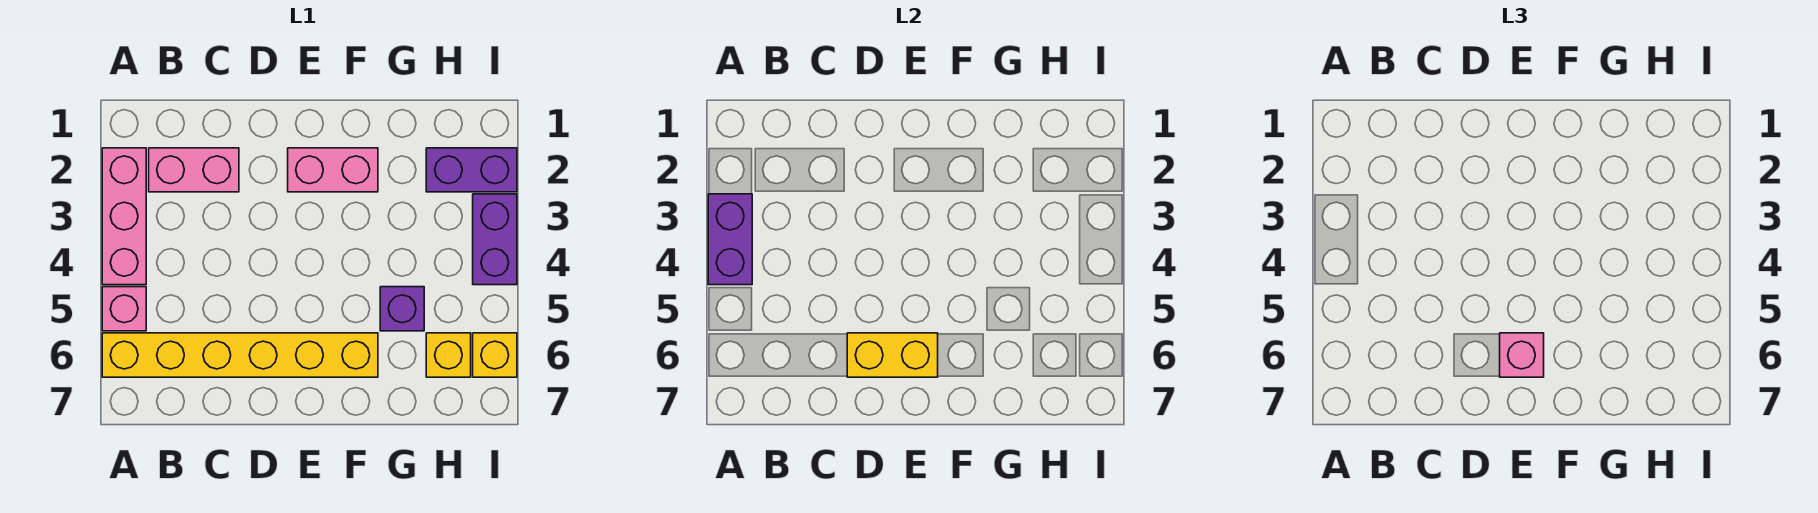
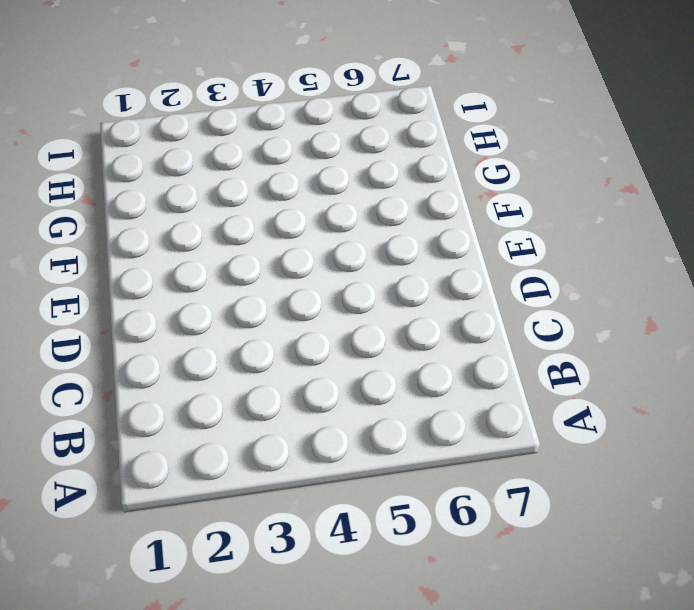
none -> pink brick A2:A4 level 1
none -> pink brick A5 level 1
none -> yellow brick A6:F6 level 1

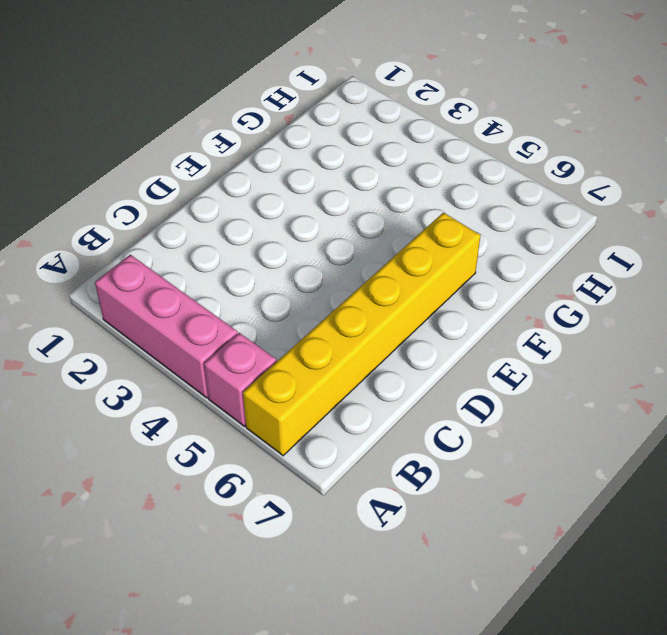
none -> pink brick B2:C2 level 1
none -> pink brick E2:F2 level 1
none -> purple brick G5 level 1

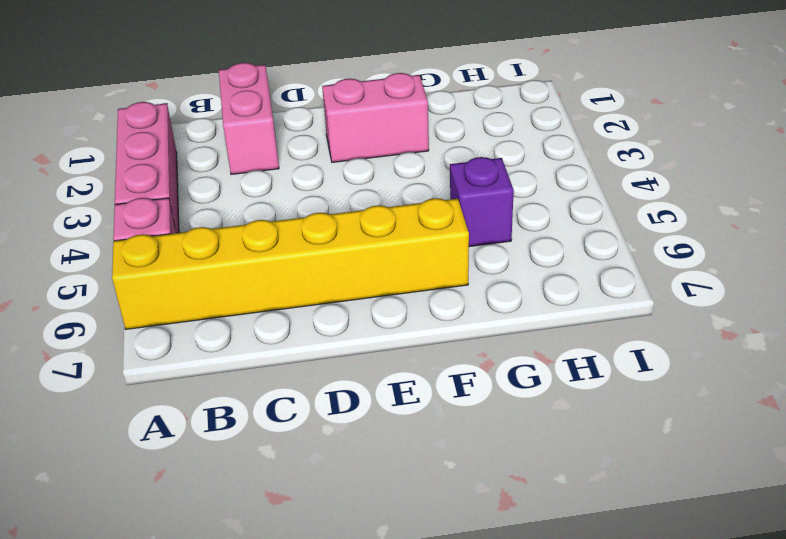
pink brick C1:C2 level 1 -> pink brick B2:C2 level 1
none -> purple brick H2:I2 level 1
none -> yellow brick H6 level 1
none -> purple brick I3:I4 level 1

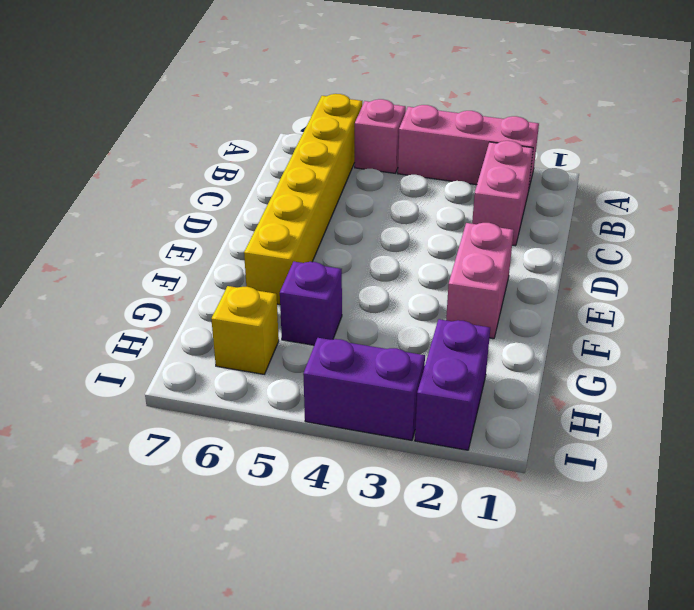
none -> yellow brick I6 level 1
none -> purple brick A3:A4 level 2
none -> yellow brick D6:E6 level 2

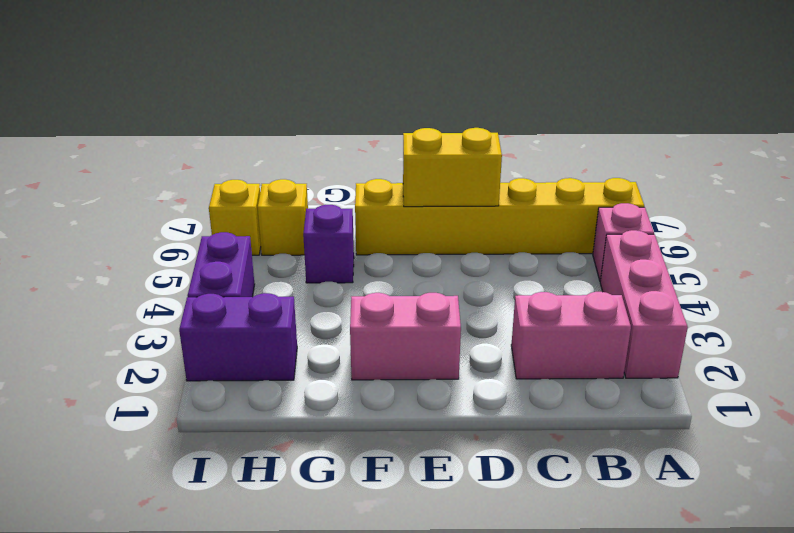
none -> purple brick A3:A4 level 2
none -> pink brick E6 level 3

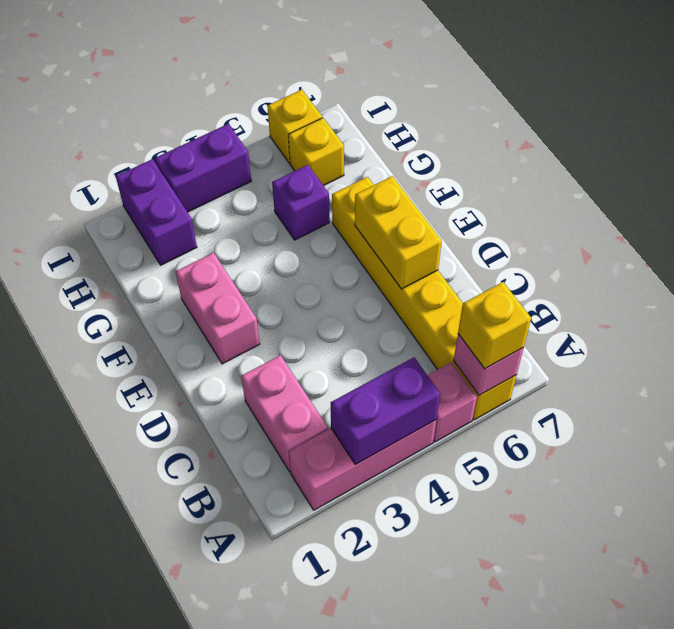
pink brick A6 level 2 -> pink brick E6 level 3
yellow brick A6 level 3 -> none

